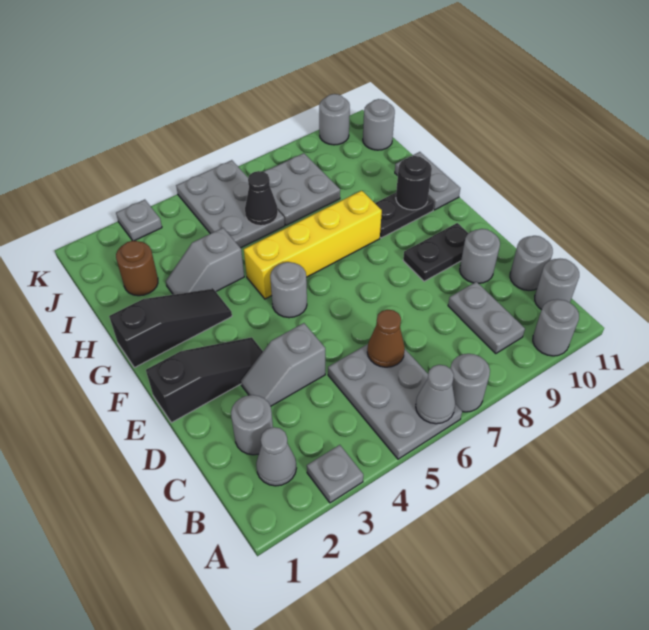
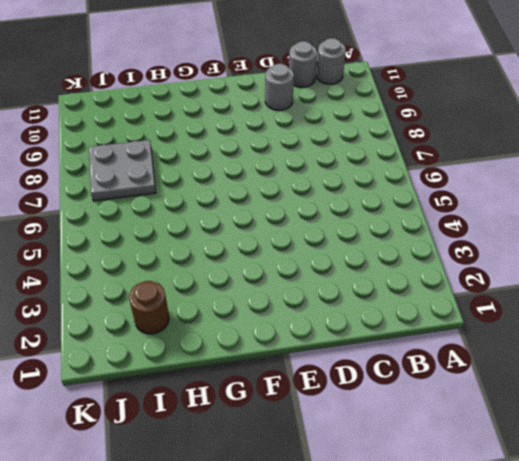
none -> grey plate A3 level 1
none -> grey plate A5:C6 level 1
none -> grey round brick A7 level 1

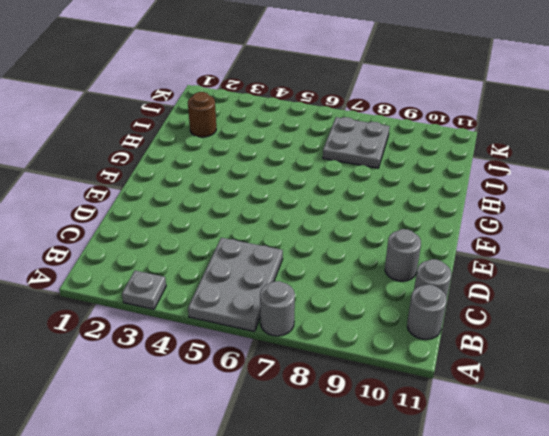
none -> grey round brick A10 level 1
none -> grey cone B2 level 1
none -> grey plate B9:C9 level 1

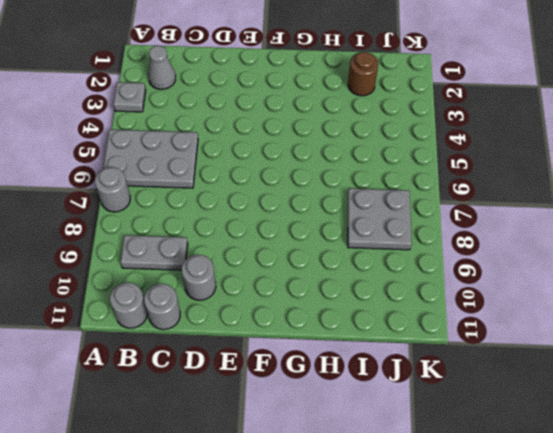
none -> grey round brick A10 level 1
none -> grey round brick C2 level 1
none -> grey slope D3:D4 level 1 top 4

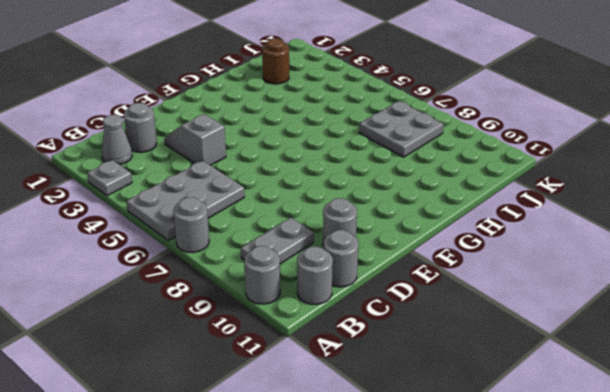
none -> black slope E1:E3 level 1 top 1
none -> black plate E9:E10 level 1
none -> grey round brick F5 level 1

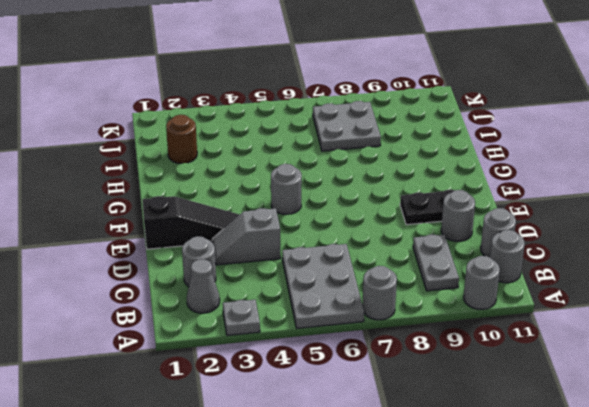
none -> black slope G1:G3 level 1 top 1
none -> yellow brick G5:G8 level 1
none -> black plate G9:G10 level 1

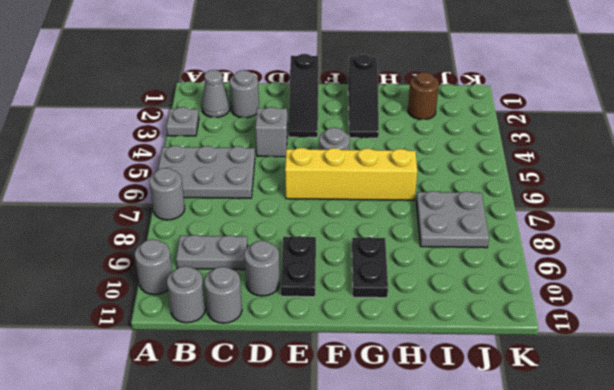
yellow brick E6:H6 level 1 -> yellow brick G5:G8 level 1
none -> grey plate G11:H11 level 1
none -> grey slope H3:H4 level 1 top 4
none -> grey plate I5:K6 level 1

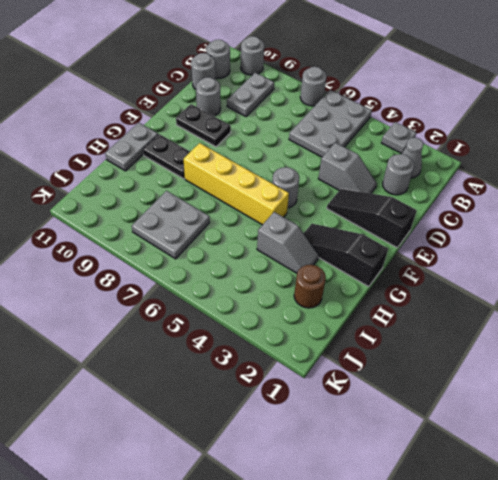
none -> grey plate I5:K6 level 1
none -> grey round brick J11 level 1
none -> grey plate K3 level 1

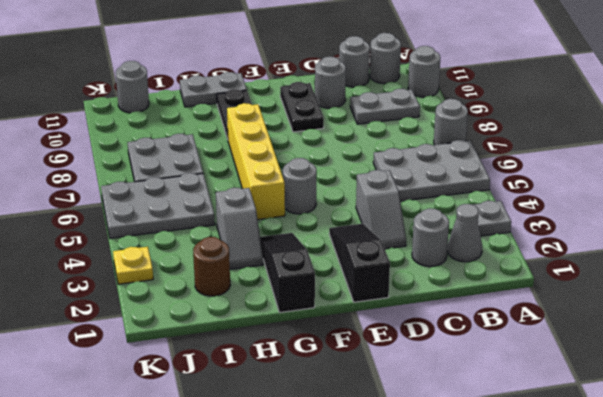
yellow plate K3 level 1 -> grey plate K3 level 1
none -> grey round brick K10 level 1
none -> grey cone A6 level 2
none -> brown cone C6 level 2

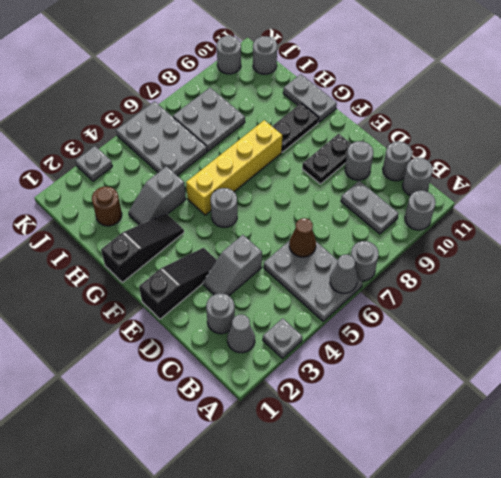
none -> black round brick G10 level 2
none -> black cone I6 level 2

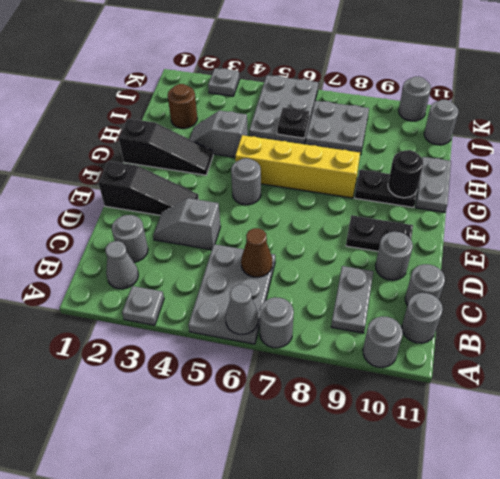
black plate I6 level 2 -> black cone I6 level 2

